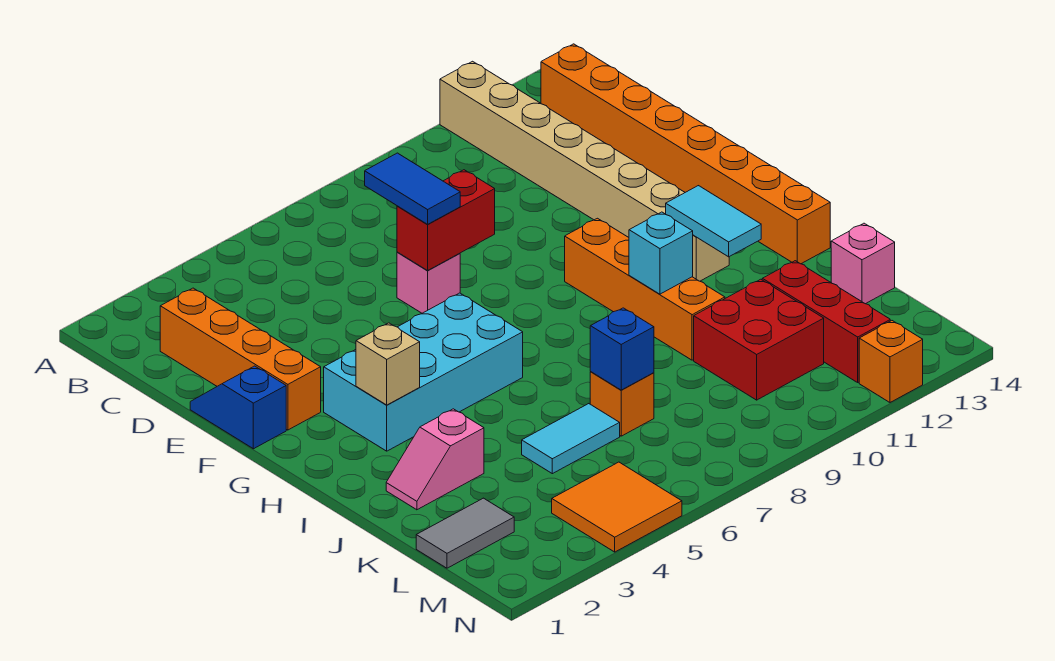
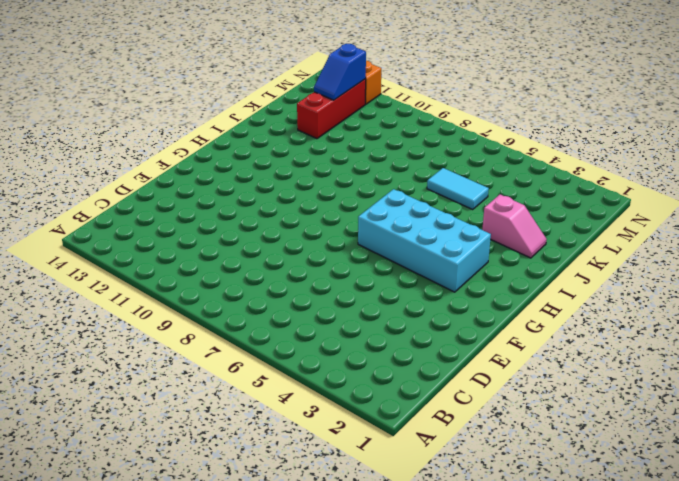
blue slope L12:M12 level 2 top M -> blue slope E1:F1 level 1 top F
none -> tan brick A12:H12 level 1
none -> orange brick B14:I14 level 1
none -> orange brick C2:F2 level 1

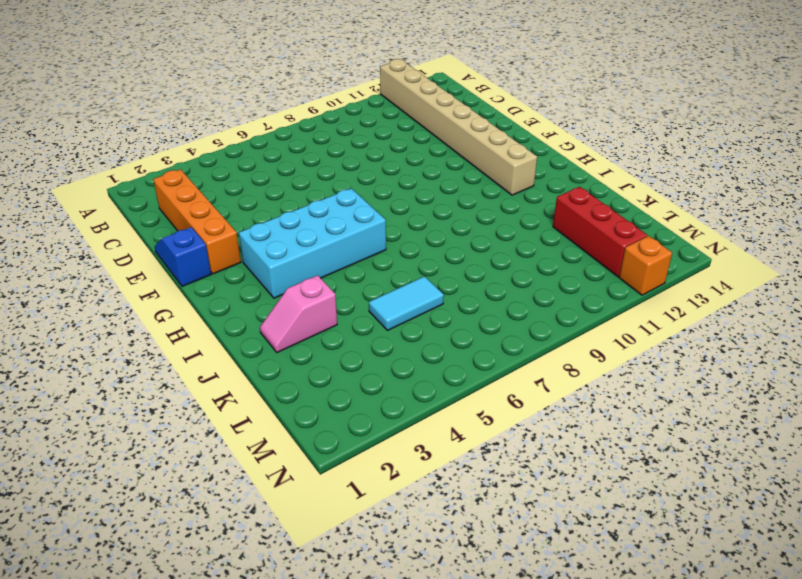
none -> orange brick B14:I14 level 1
none -> pink brick E7 level 1
none -> orange brick G10:J10 level 1

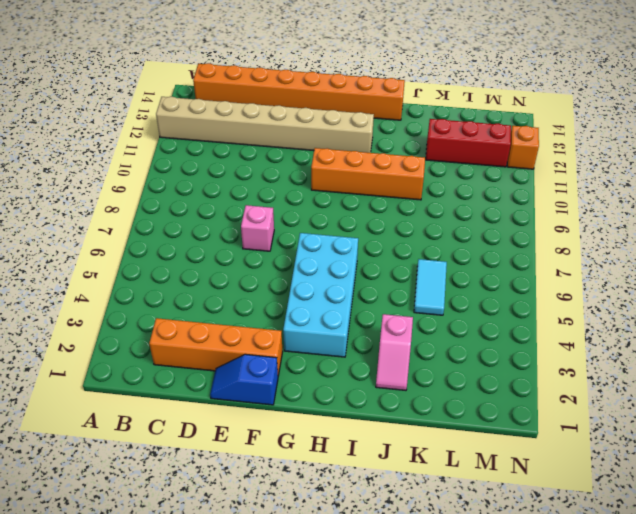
none -> orange brick K7 level 1
none -> red brick K10:L11 level 1
none -> pink brick K14 level 1

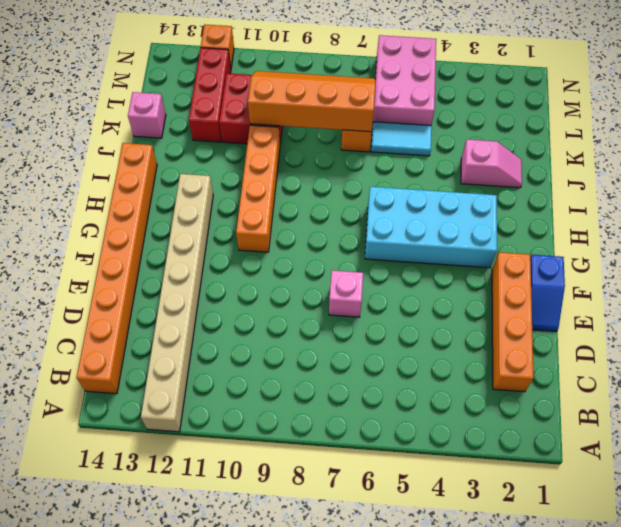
orange slope K7:L10 level 2 top K -> blue brick K7 level 2
pink brick L5:N6 level 1 -> orange tile M4:N5 level 1
none -> grey tile L1:L2 level 1
none -> red brick E7:E8 level 2
none -> tan brick H3 level 2

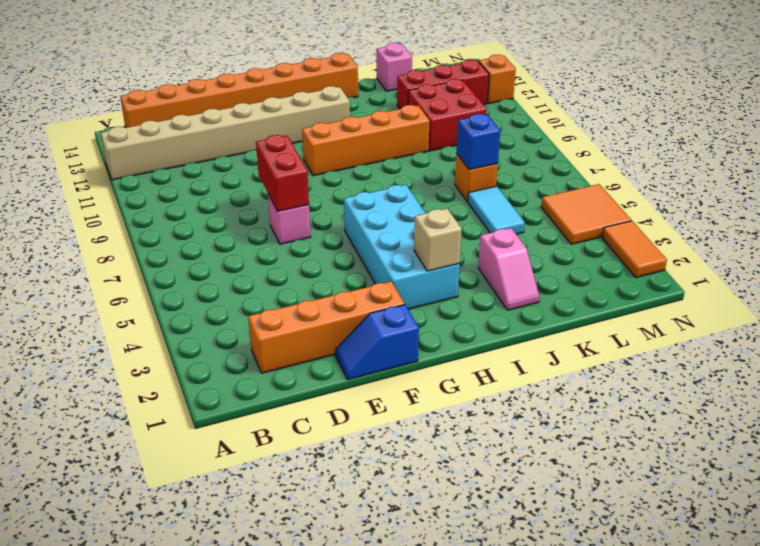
orange tile N2:N3 level 1 -> none
none -> grey tile L1:L2 level 1
none -> cyan tile H12:I12 level 2
none -> cyan brick I10 level 2

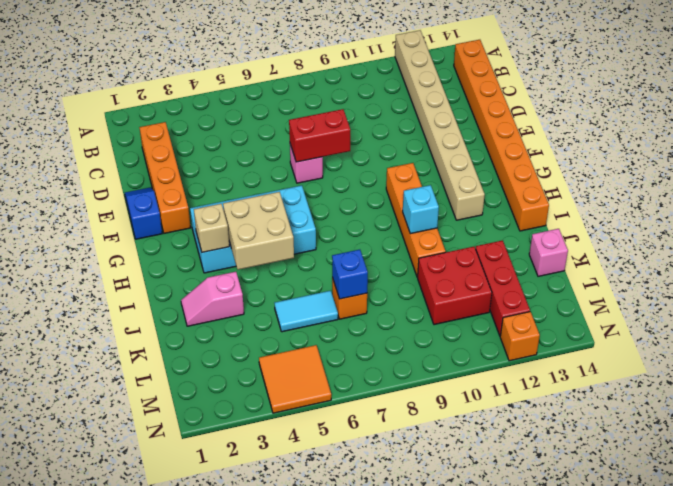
tan brick H4:I5 level 2 -> none
none -> grey tile L1:L2 level 1
none -> cyan tile H12:I12 level 2
none -> blue tile D7:E7 level 3

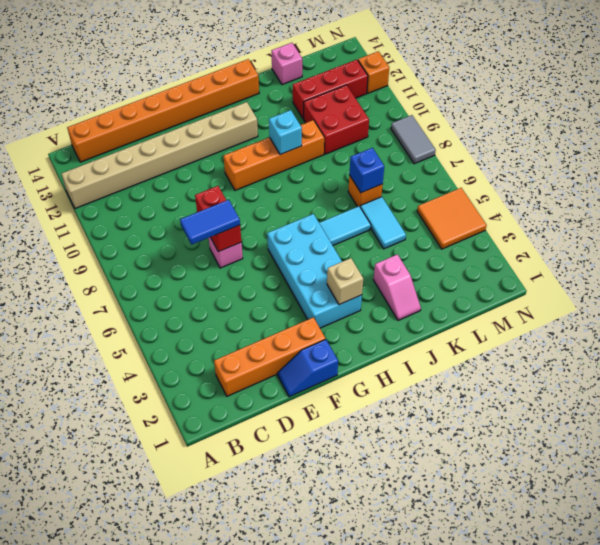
cyan tile I6:J6 level 1 -> cyan tile H12:I12 level 2
grey tile N8:N9 level 1 -> grey tile L1:L2 level 1

